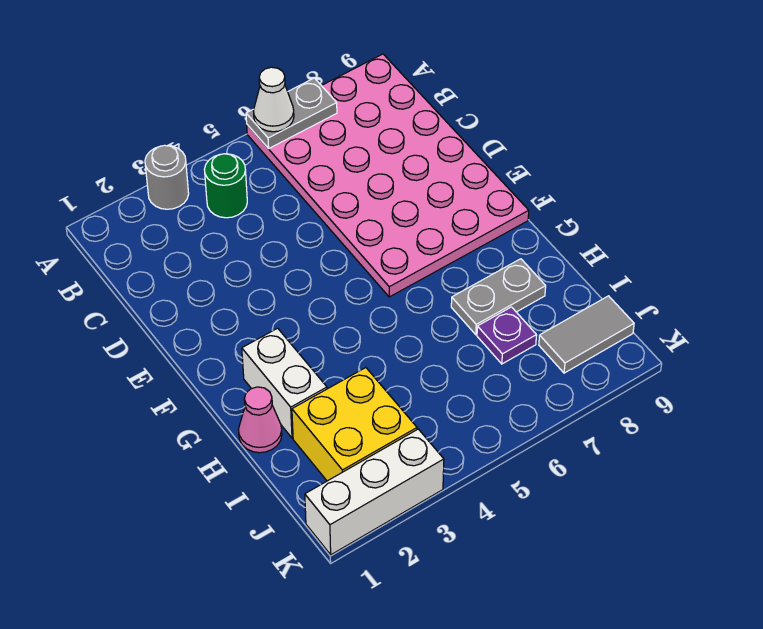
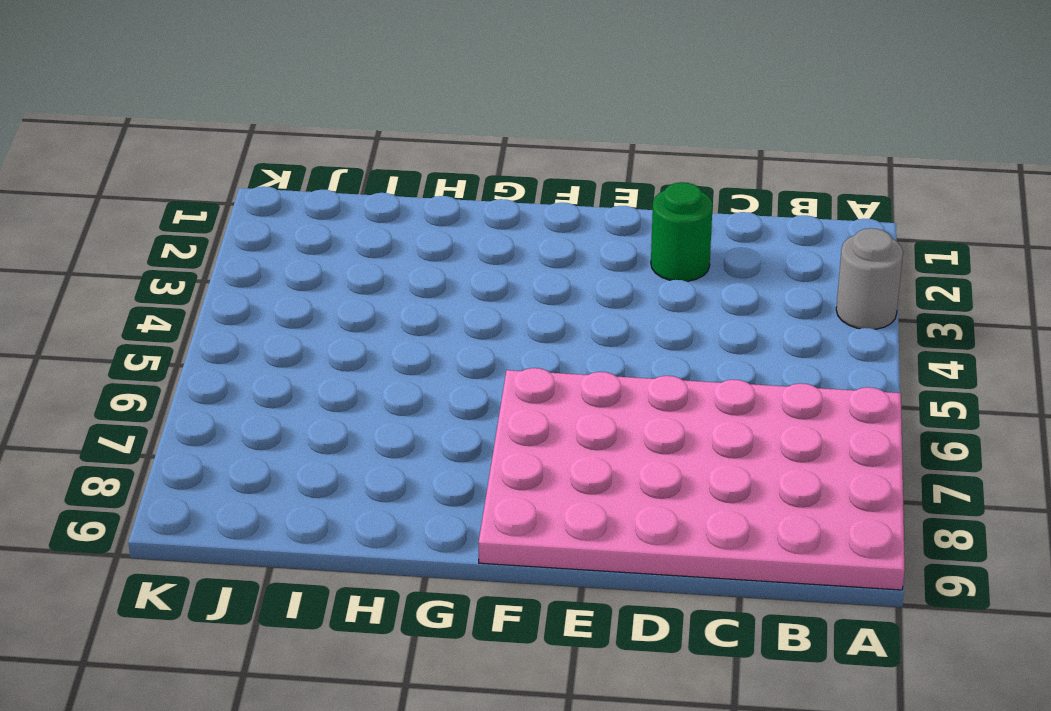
green round brick D2 level 1 -> green round brick B4 level 1
none -> white brick G2:H2 level 1
none -> pink cone H1 level 1
none -> grey plate H7:H8 level 1

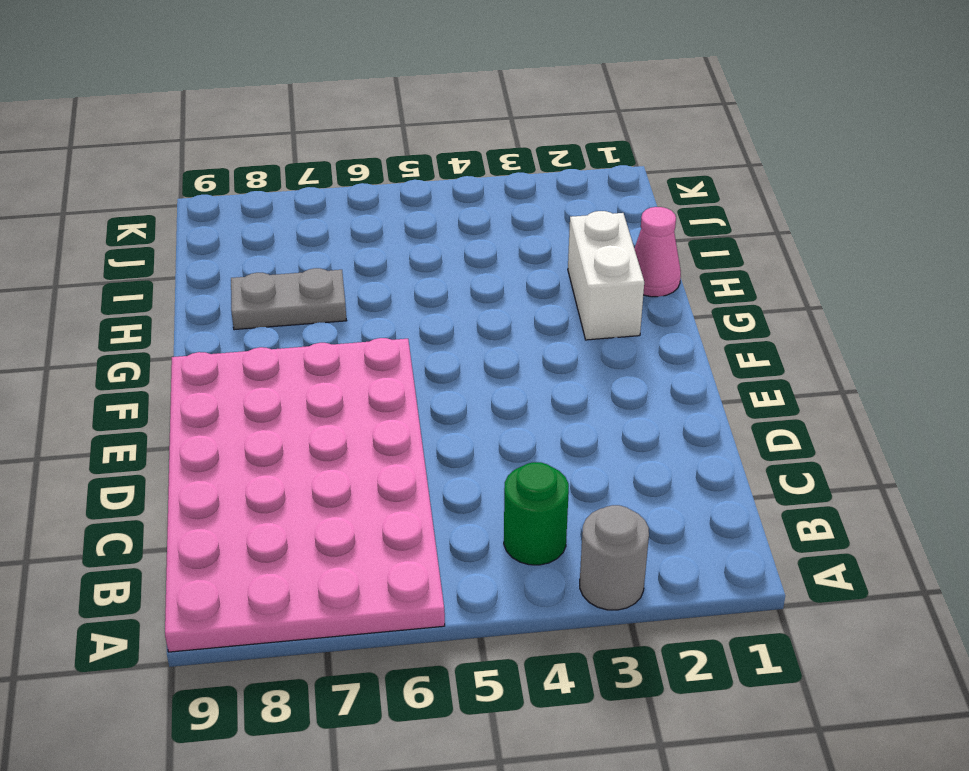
none -> yellow brick I2:J3 level 1
none -> purple plate I7 level 1
none -> grey tile J8:J9 level 1

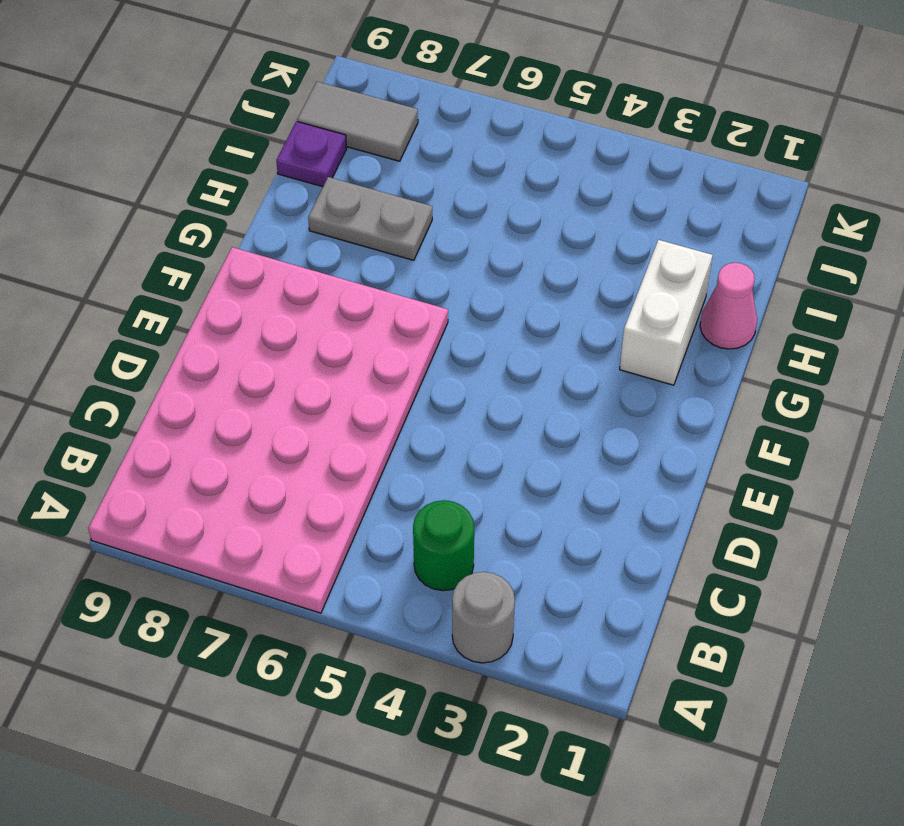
purple plate I9 level 1 -> purple plate I7 level 1
none -> yellow brick I2:J3 level 1
none -> white brick K1:K3 level 1
none -> grey plate A6:A7 level 2

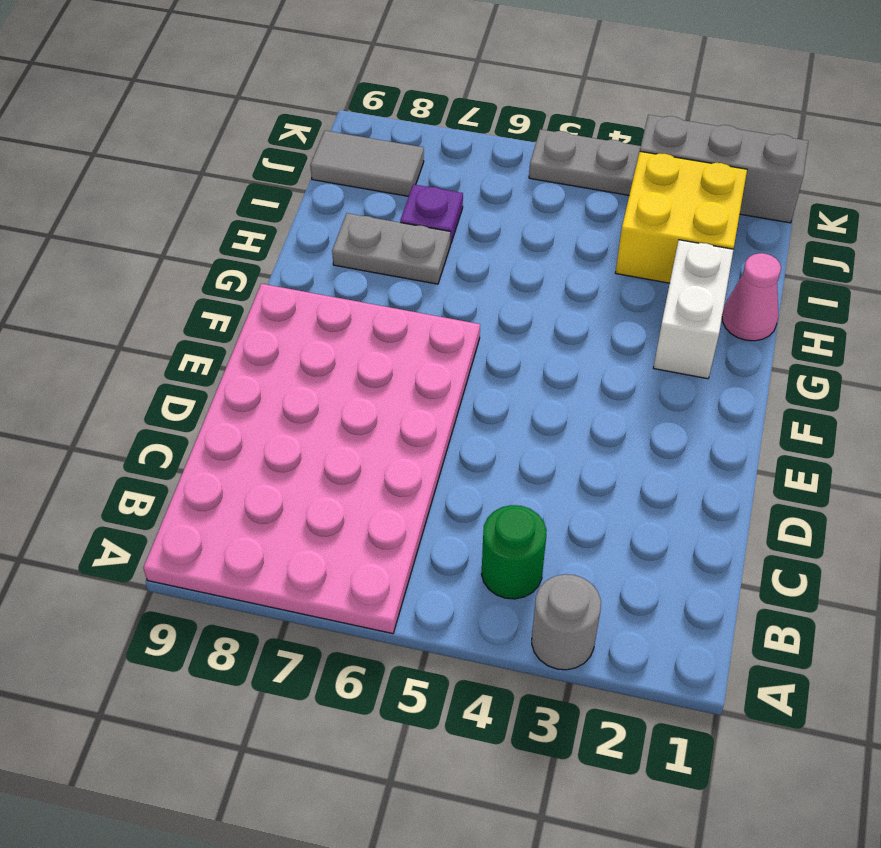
grey brick K1:K3 level 1 -> white brick K1:K3 level 1
grey plate K4:K5 level 1 -> grey plate A6:A7 level 2
none -> white cone A6 level 3

